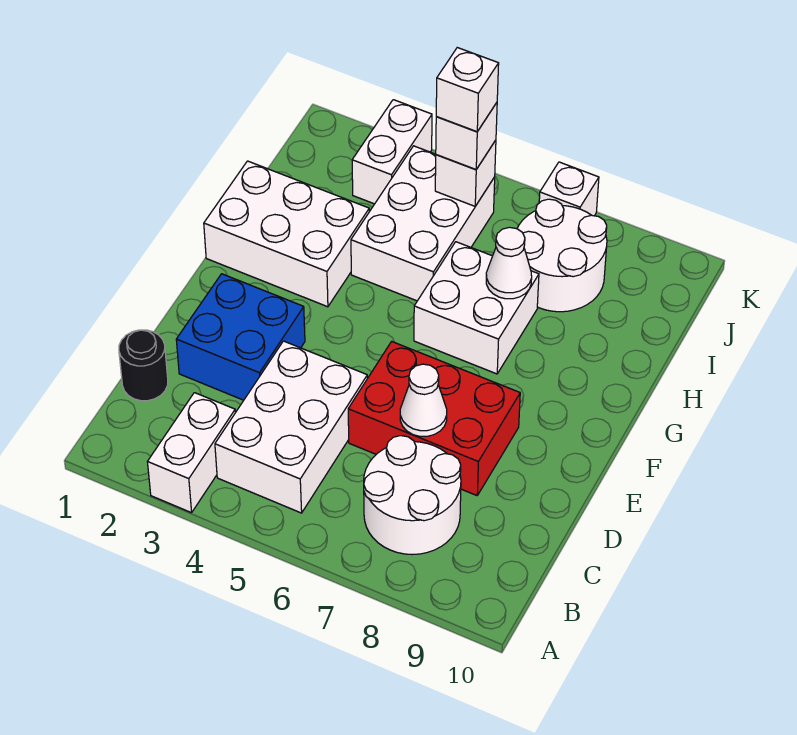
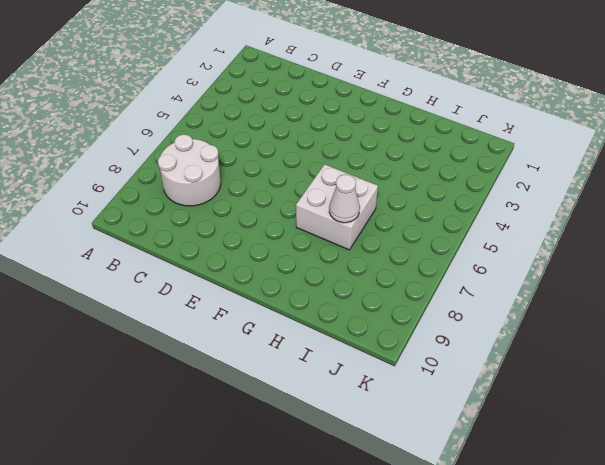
none -> white brick A3:B3 level 1
none -> white brick B4:D5 level 1
none -> black round brick C1 level 1

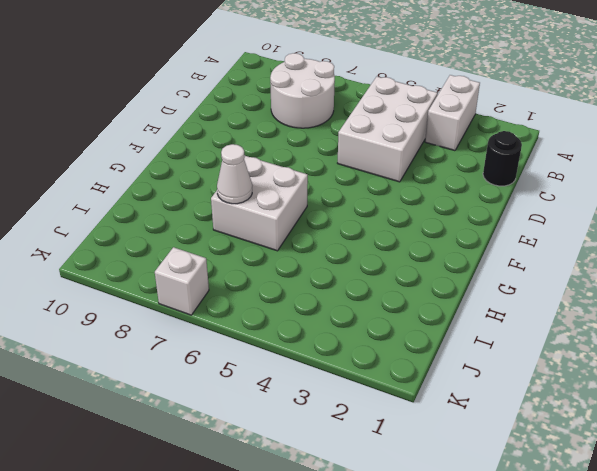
none -> blue brick D2:E3 level 1
none -> red brick D6:E8 level 1
none -> white brick G1:H3 level 1

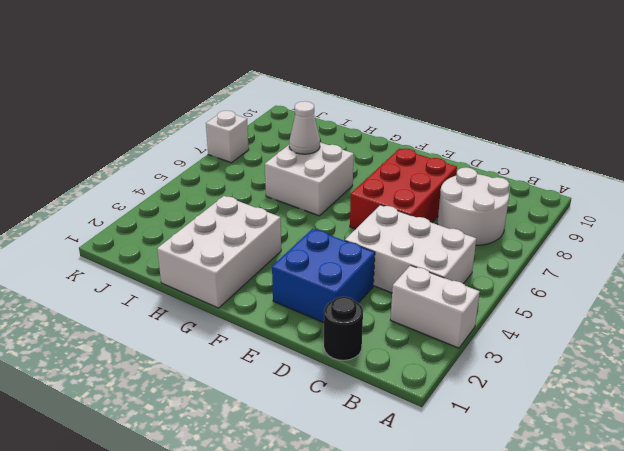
none -> white brick H4:J5 level 1
none -> white round brick I7:J8 level 1
none -> white brick J3:K3 level 1

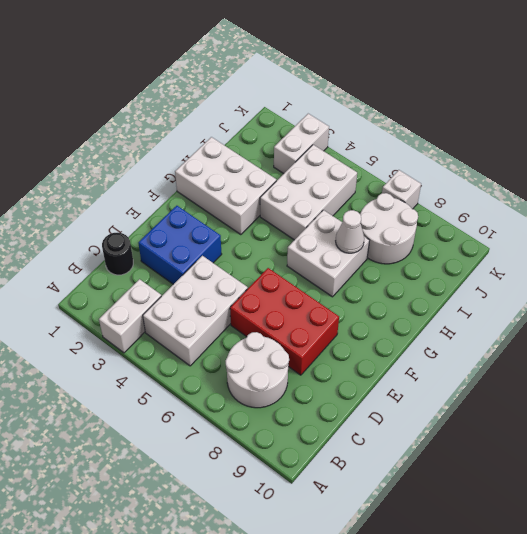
none -> white cone D7 level 2
none -> white brick J5 level 2
none -> white brick J5 level 3

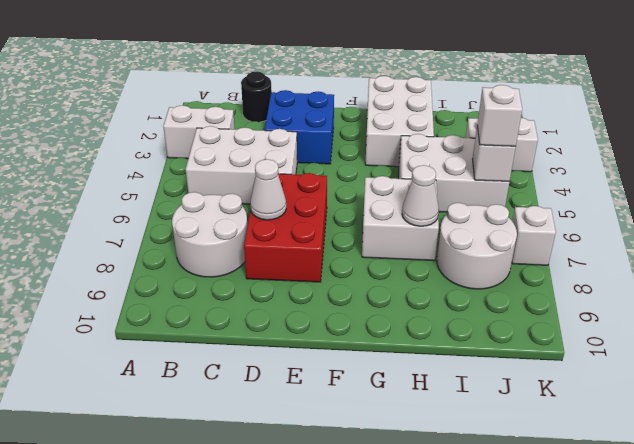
none -> white brick J5 level 4

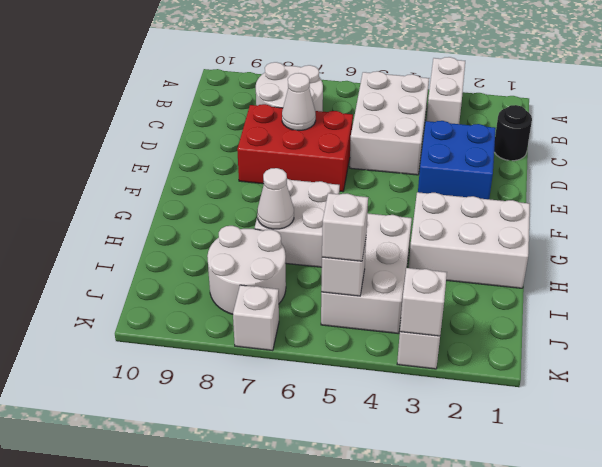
white brick K3 level 2 -> white brick J5 level 4

